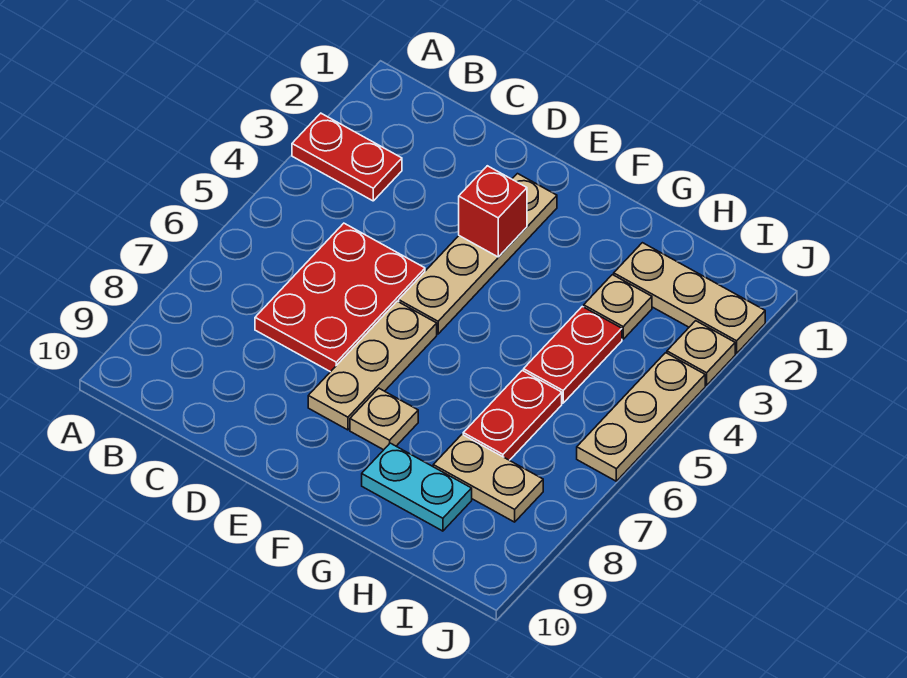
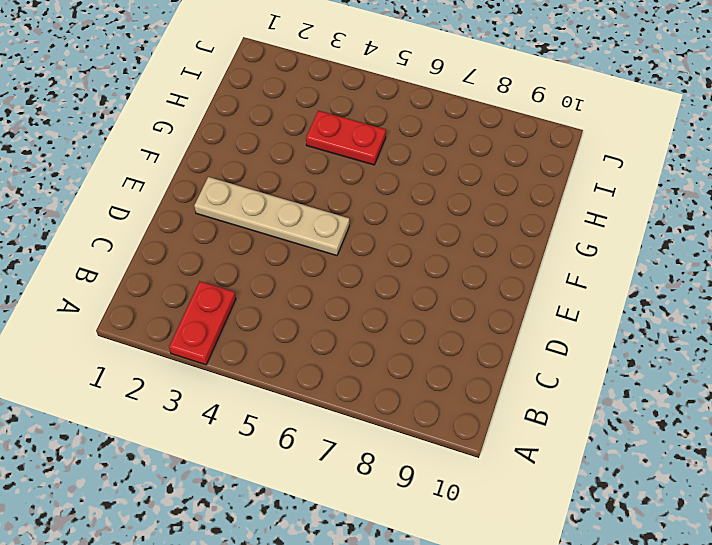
none -> red plate C5:D7 level 1
none -> tan plate E6:E8 level 1
none -> tan plate F8 level 1

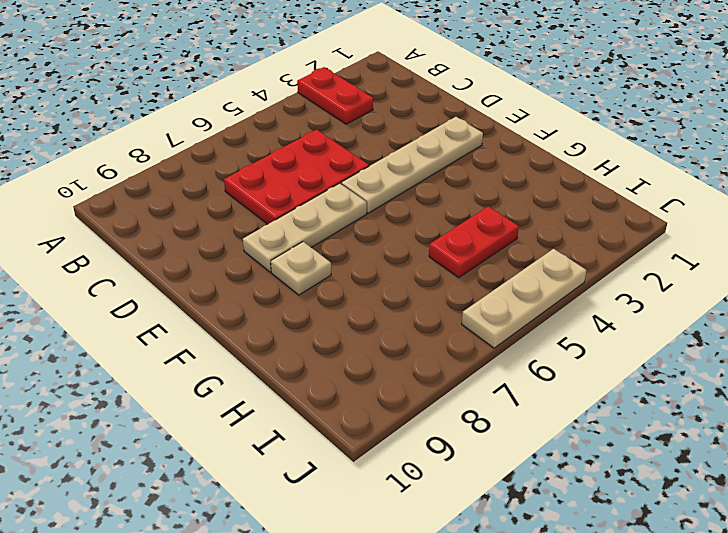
none -> cyan plate G9:H9 level 1
none -> tan plate H2:J2 level 1
none -> tan plate H3 level 1

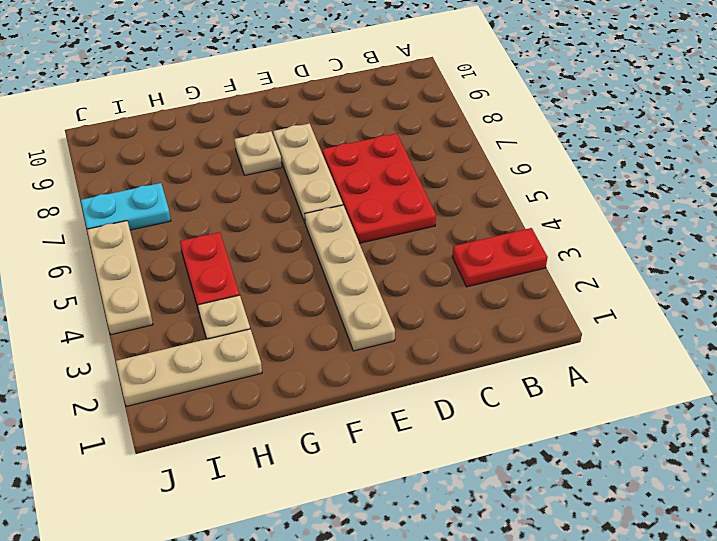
cyan plate I7:J7 level 1 -> cyan plate G9:H9 level 1
none -> red plate H6:H7 level 1
none -> tan plate H8:I8 level 1
none -> tan plate J3 level 1

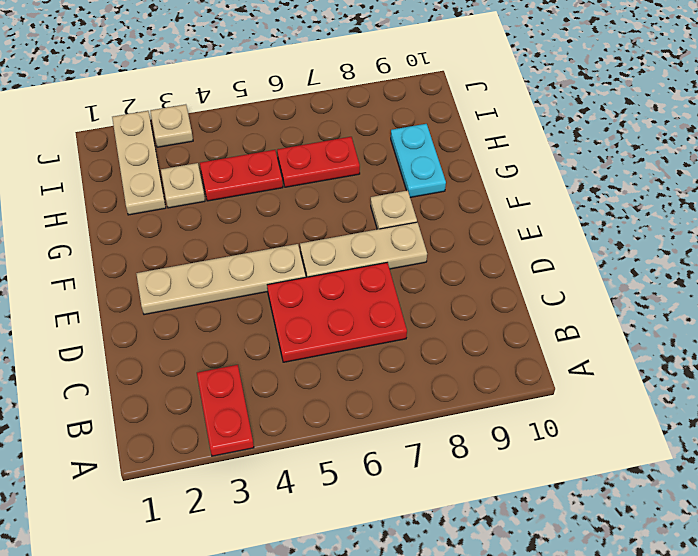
none -> tan plate H8:I8 level 1
none -> tan plate J4:J6 level 1
none -> red brick E3 level 2

